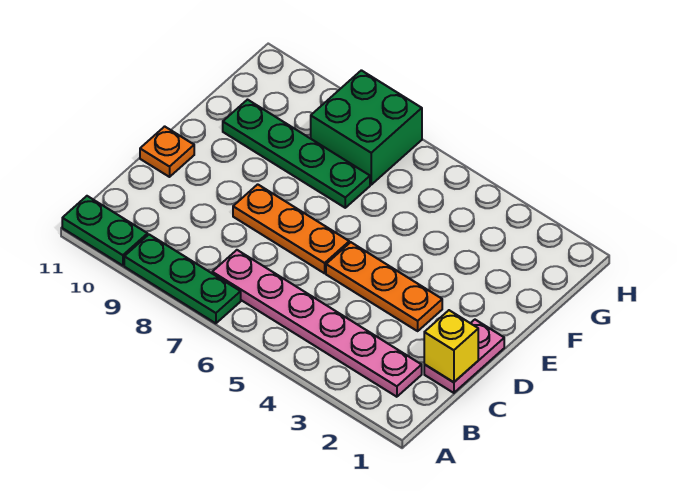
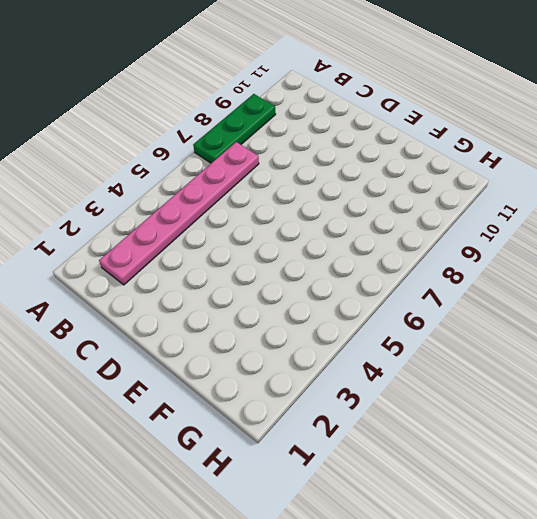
none -> green plate A10:A11 level 1
none -> pink plate C1:D1 level 1

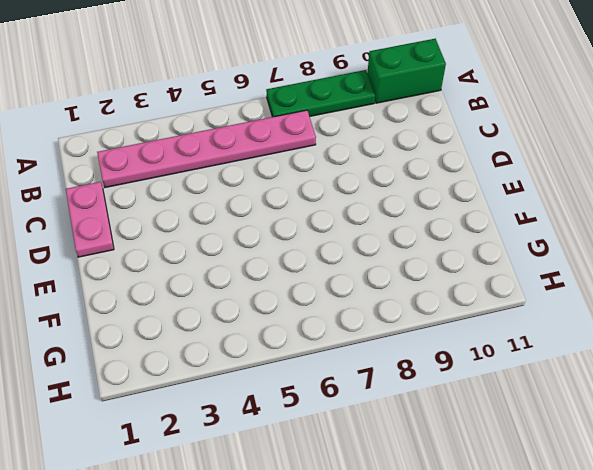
green brick A10:A11 level 1 -> green plate A10:A11 level 1
none -> orange plate D3:D5 level 1
none -> orange plate D6:D8 level 1

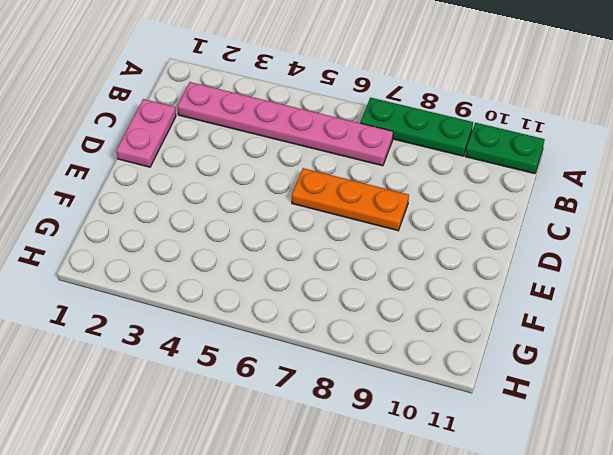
none -> orange plate D3:D5 level 1
none -> orange plate D11 level 1

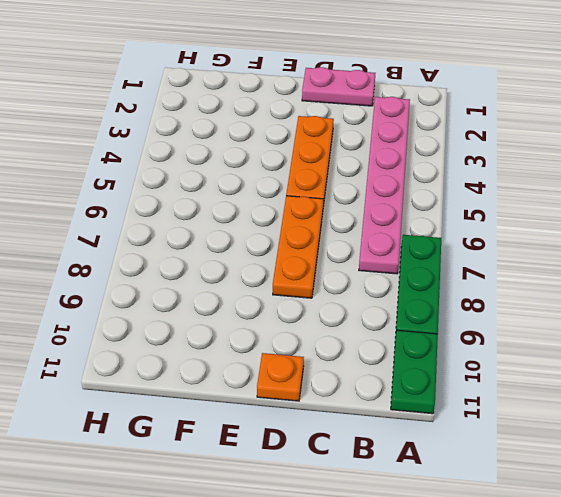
none -> green plate F7:F10 level 1
none -> green brick G7:H8 level 1

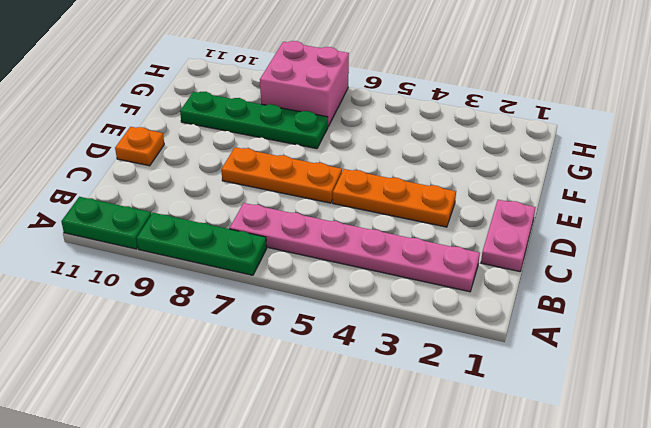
pink brick G7:H8 level 1 -> green brick G7:H8 level 1
none -> yellow brick C1 level 2

